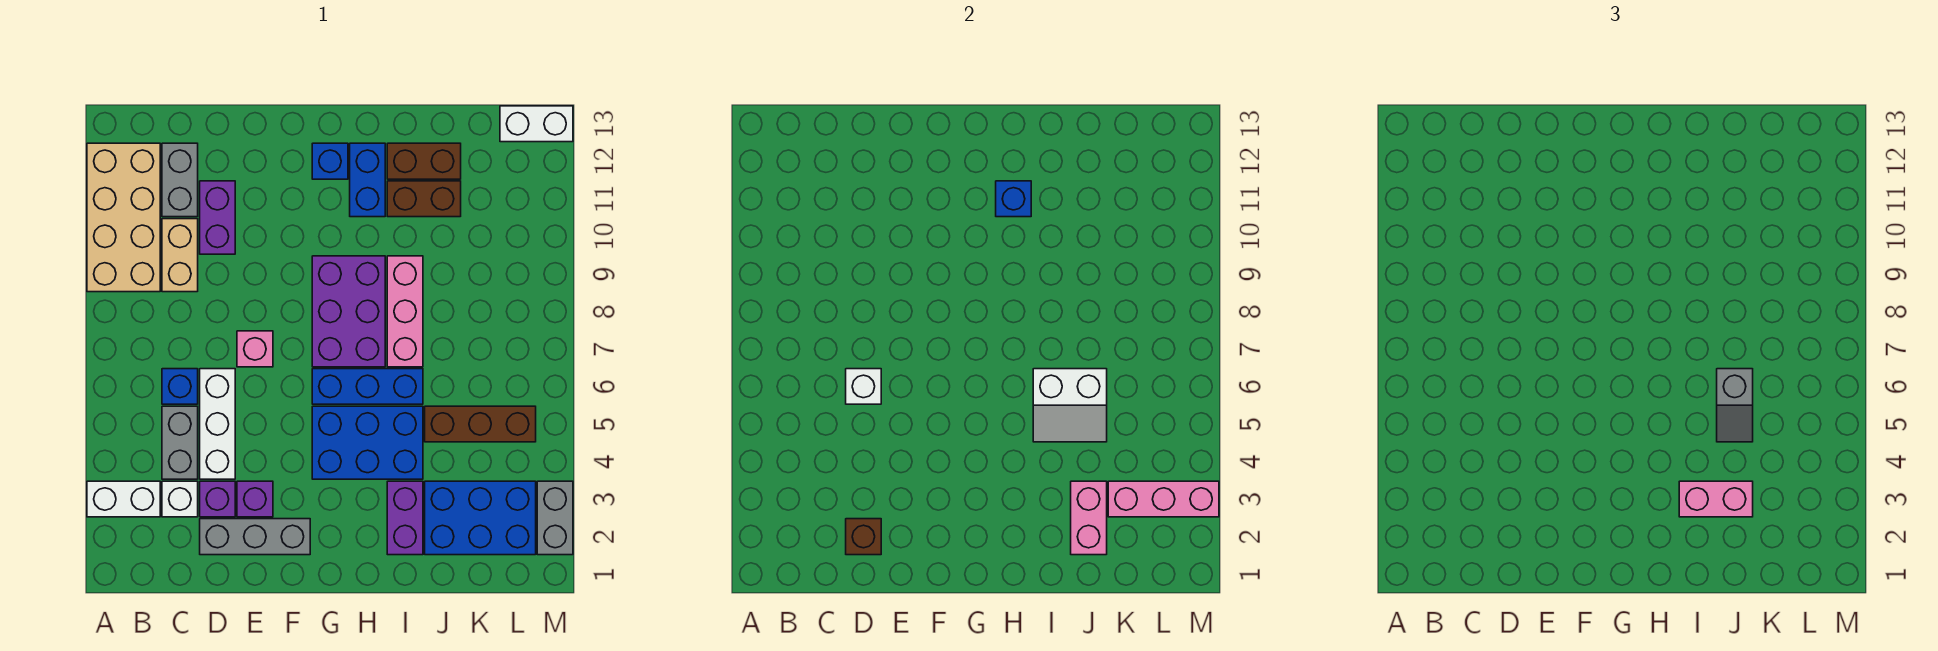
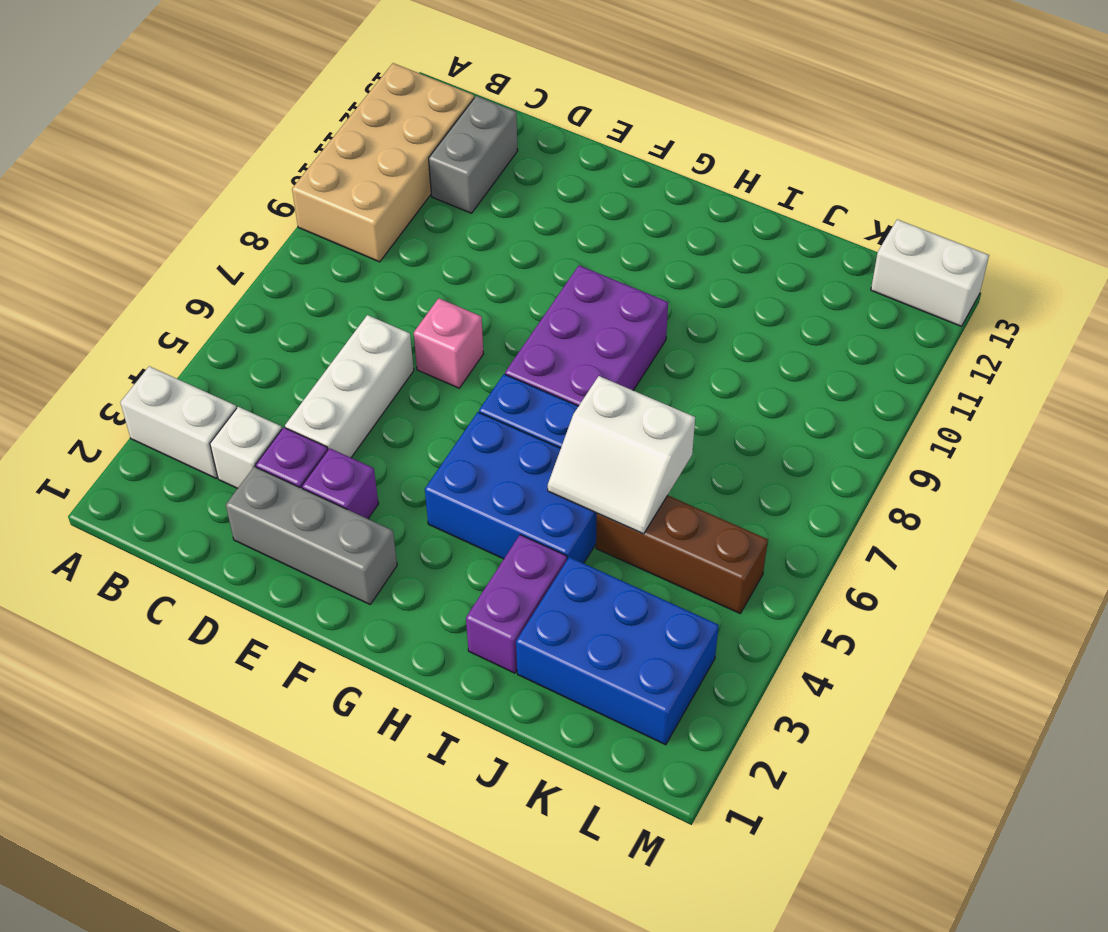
none -> grey brick C4:C5 level 1
none -> blue brick C6 level 1
none -> tan brick C9:C10 level 1
none -> purple brick D10:D11 level 1

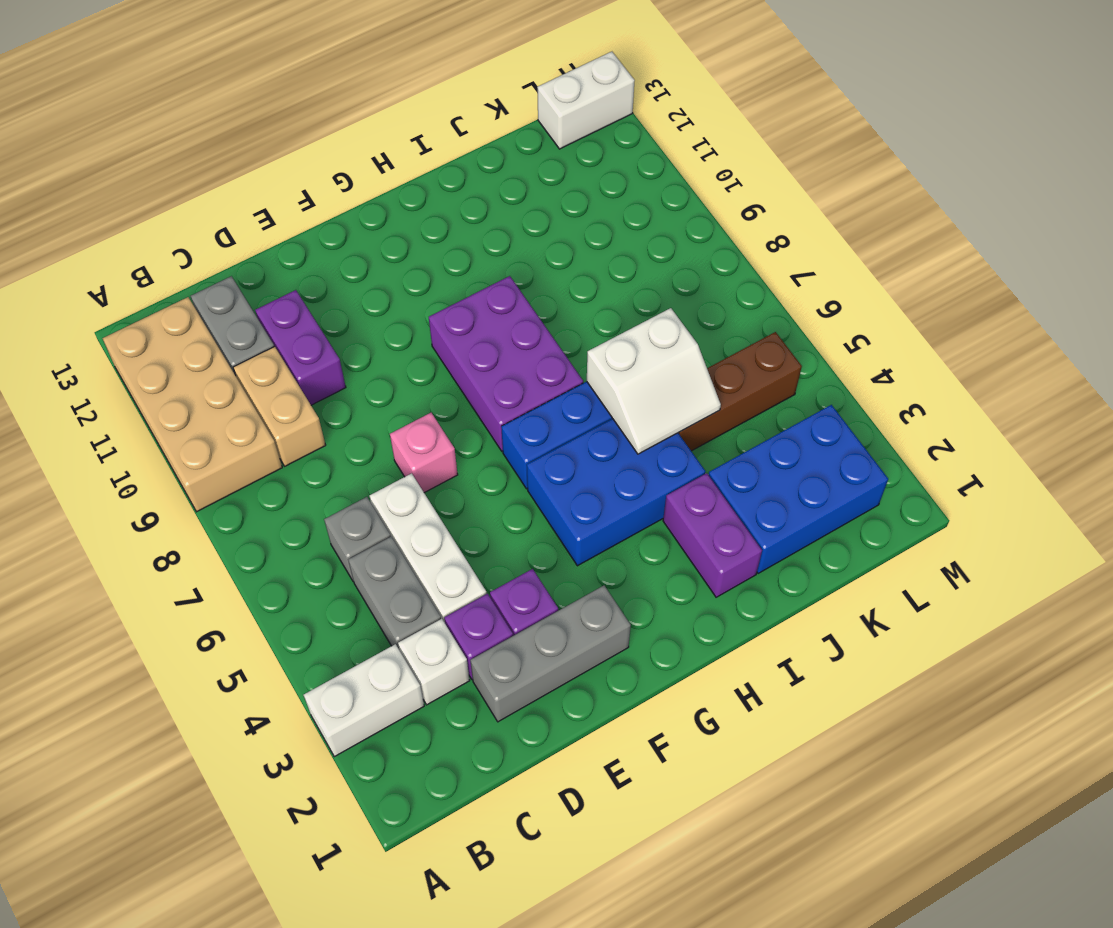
grey brick C6 level 1 -> blue brick C6 level 1
none -> blue brick G12 level 1
none -> blue brick H11:H12 level 1
none -> pink brick I7:I9 level 1
none -> brown brick I11:J11 level 1

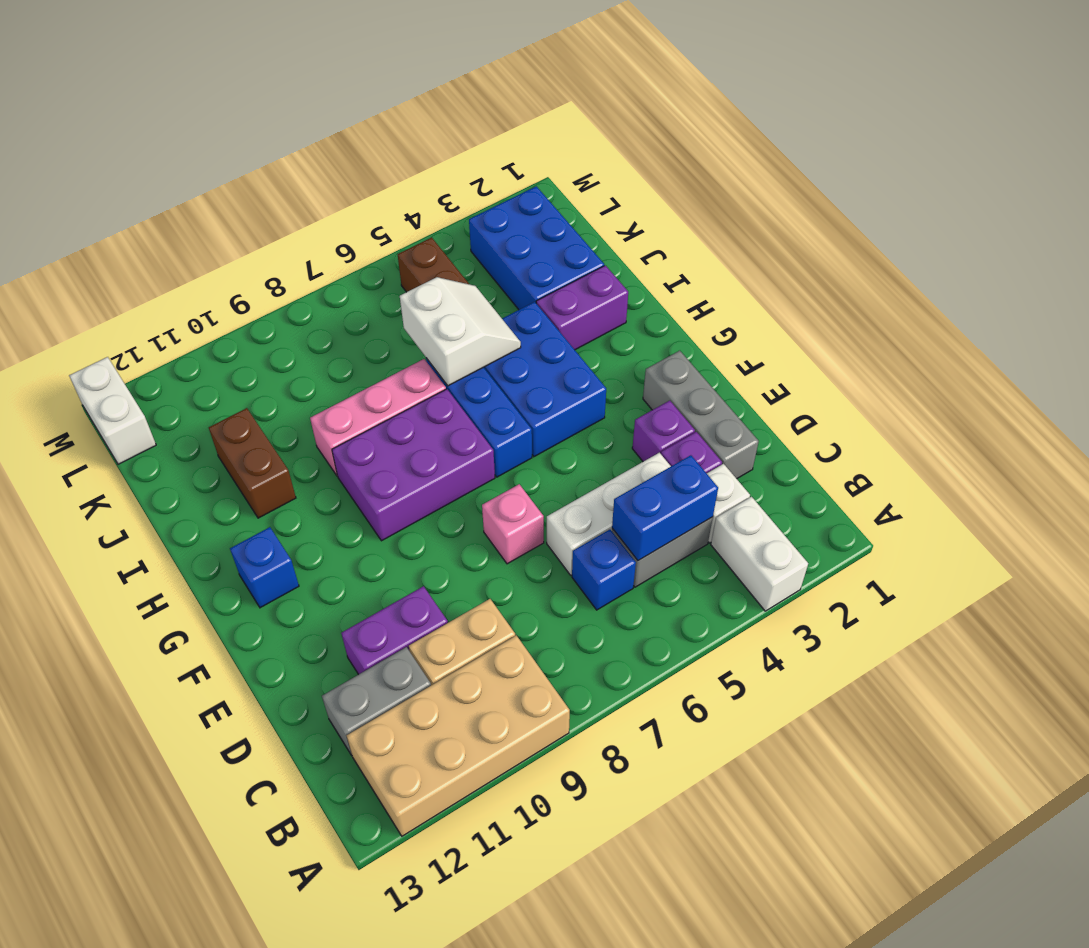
blue brick C4:C5 level 2 -> blue brick H11:H12 level 1
none -> brown brick I12:J12 level 1
none -> grey brick M2:M3 level 1
none -> brown brick D2 level 2
none -> white brick D6 level 2

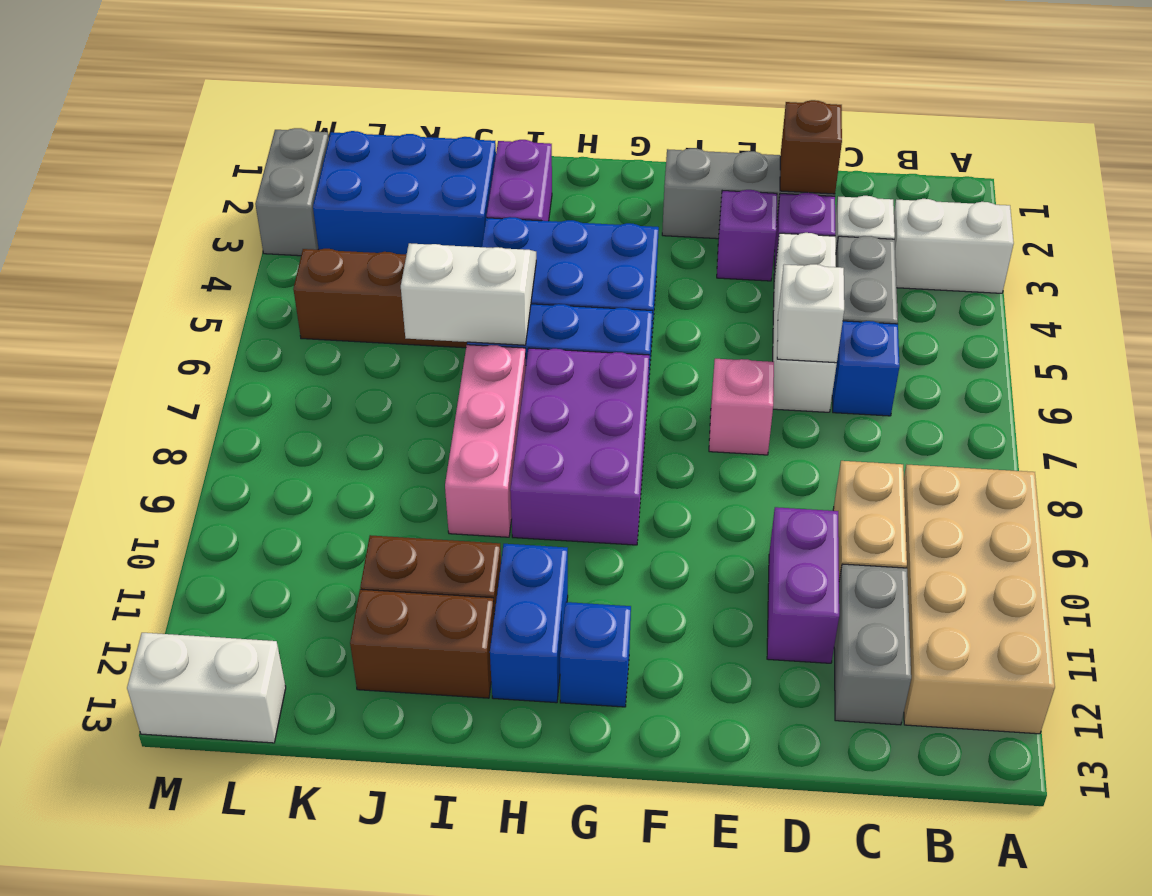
none -> blue brick H11 level 2
none -> pink brick J2:J3 level 2
none -> pink brick K3:M3 level 2
none -> pink brick I3:J3 level 3

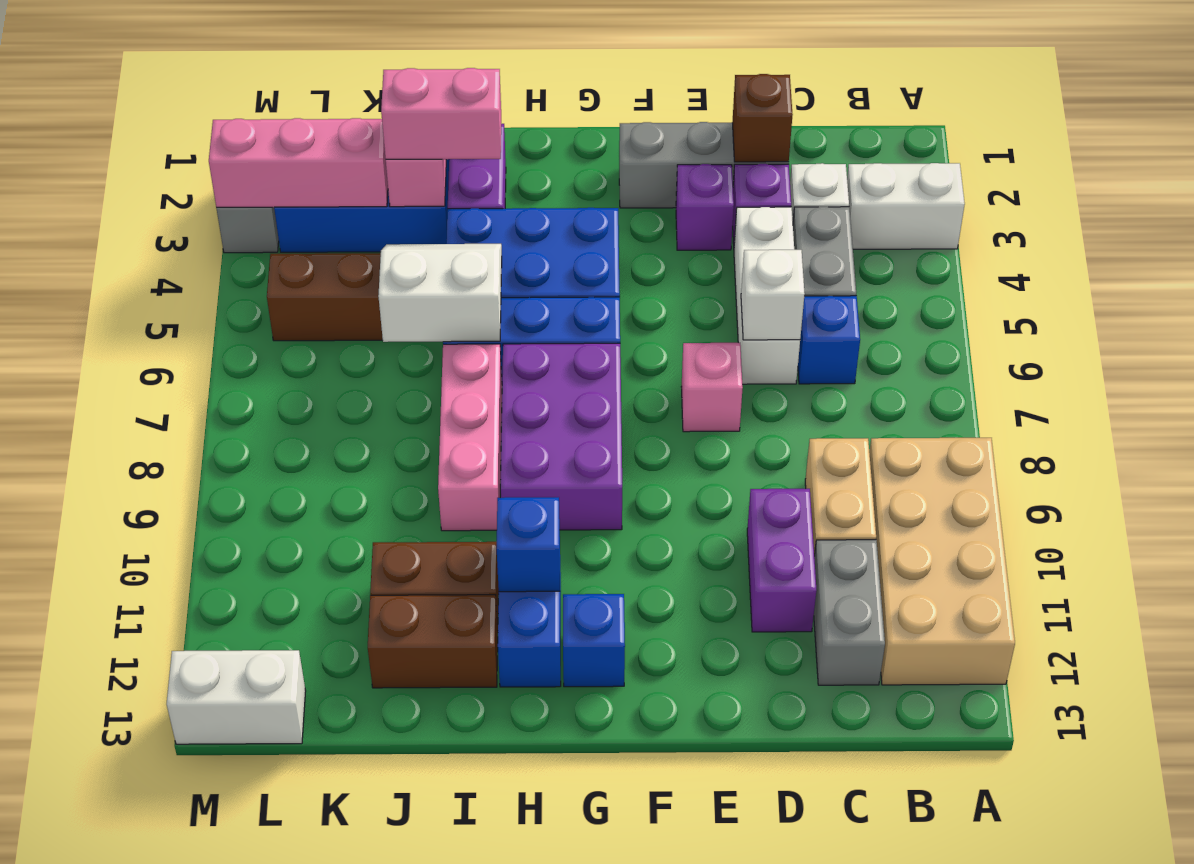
none -> grey slope J5:J6 level 3 top 6

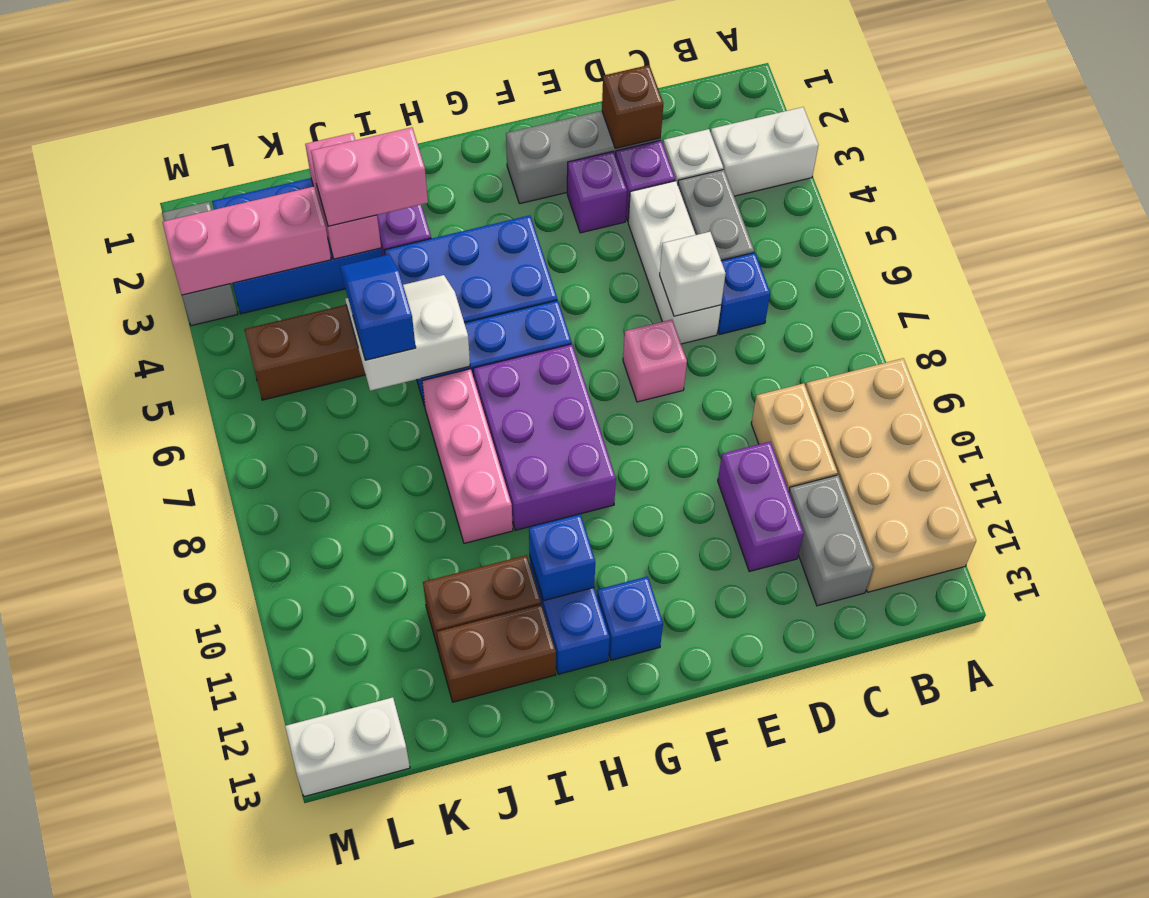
blue slope J5:J6 level 3 top 6 -> grey slope J5:J6 level 3 top 6

